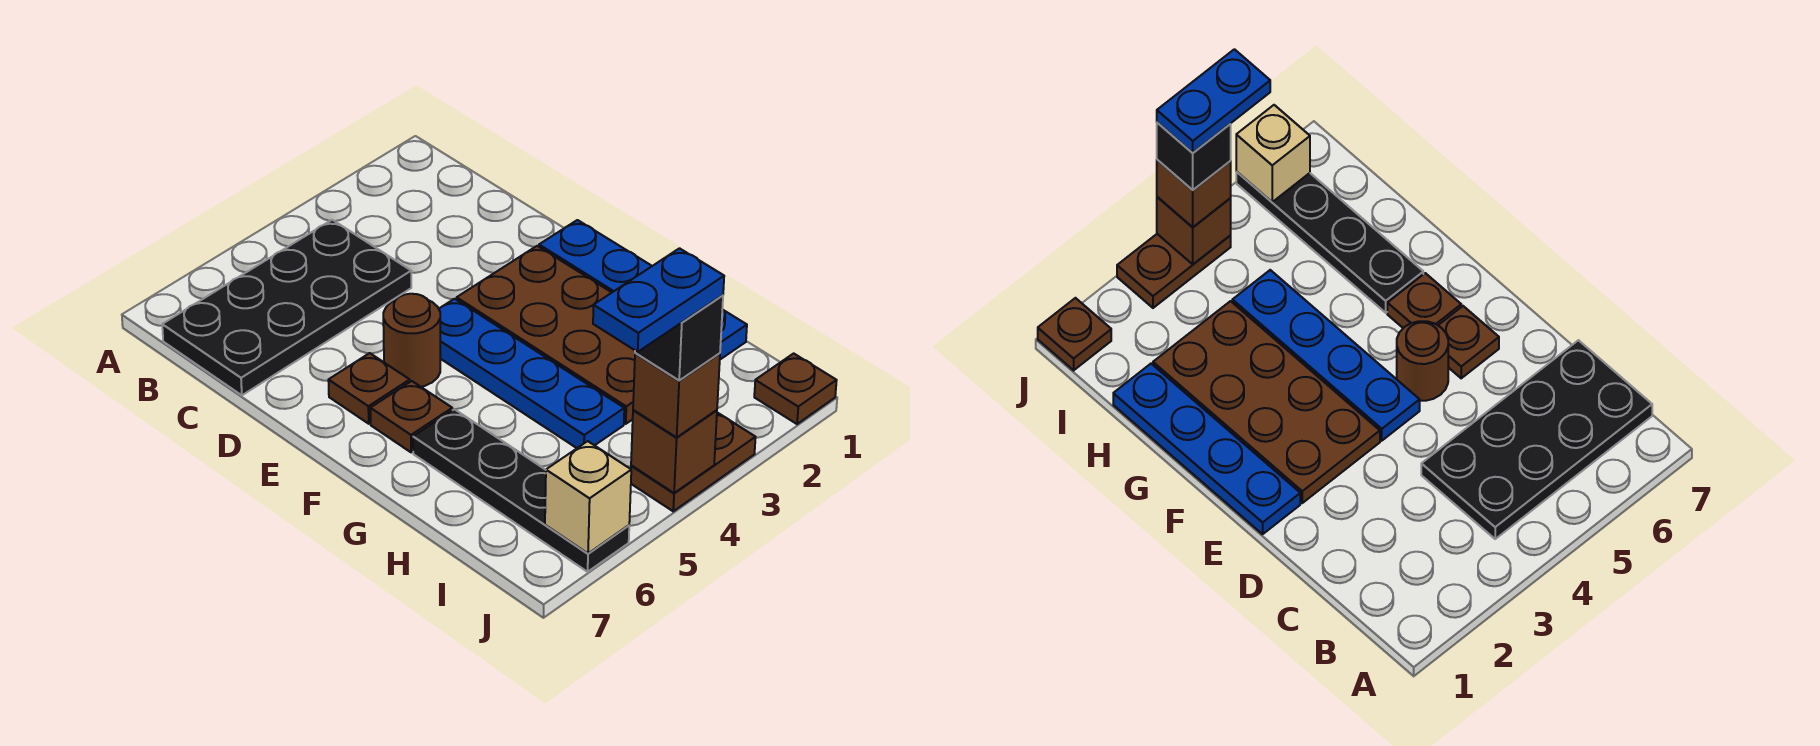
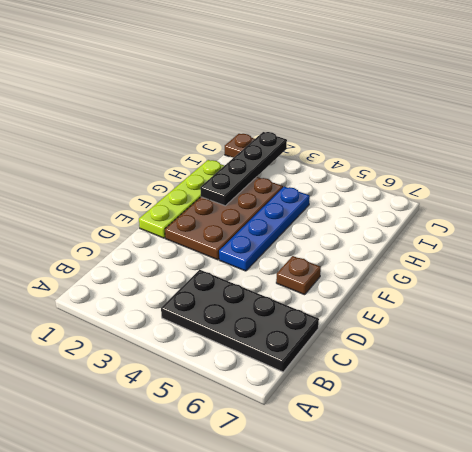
lime plate E1:H1 level 1 -> blue plate E1:H1 level 1
black plate G2:J2 level 2 -> black plate G6:J6 level 1
none -> brown round brick E5 level 1
none -> brown plate F6 level 1
none -> brown plate J3:J4 level 1

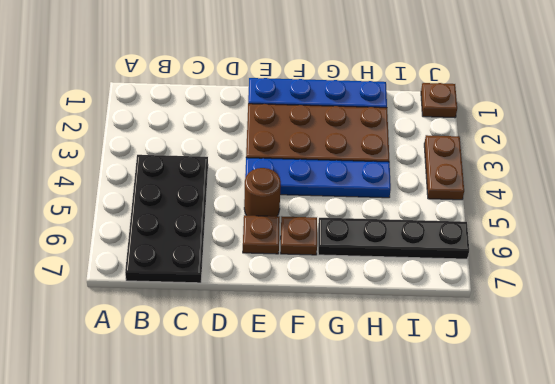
none -> brown brick J4 level 2
none -> tan brick J6 level 2
none -> brown brick J4 level 3

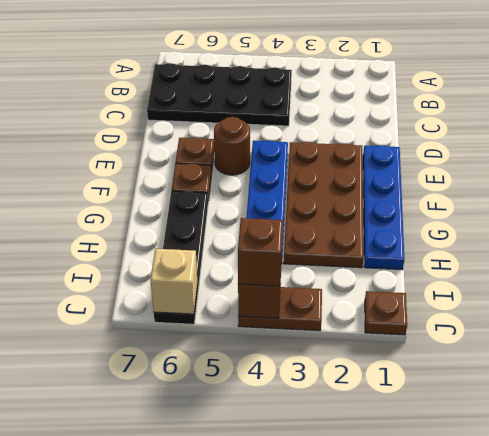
none -> black brick J4 level 4
none -> blue plate J4:J5 level 5

